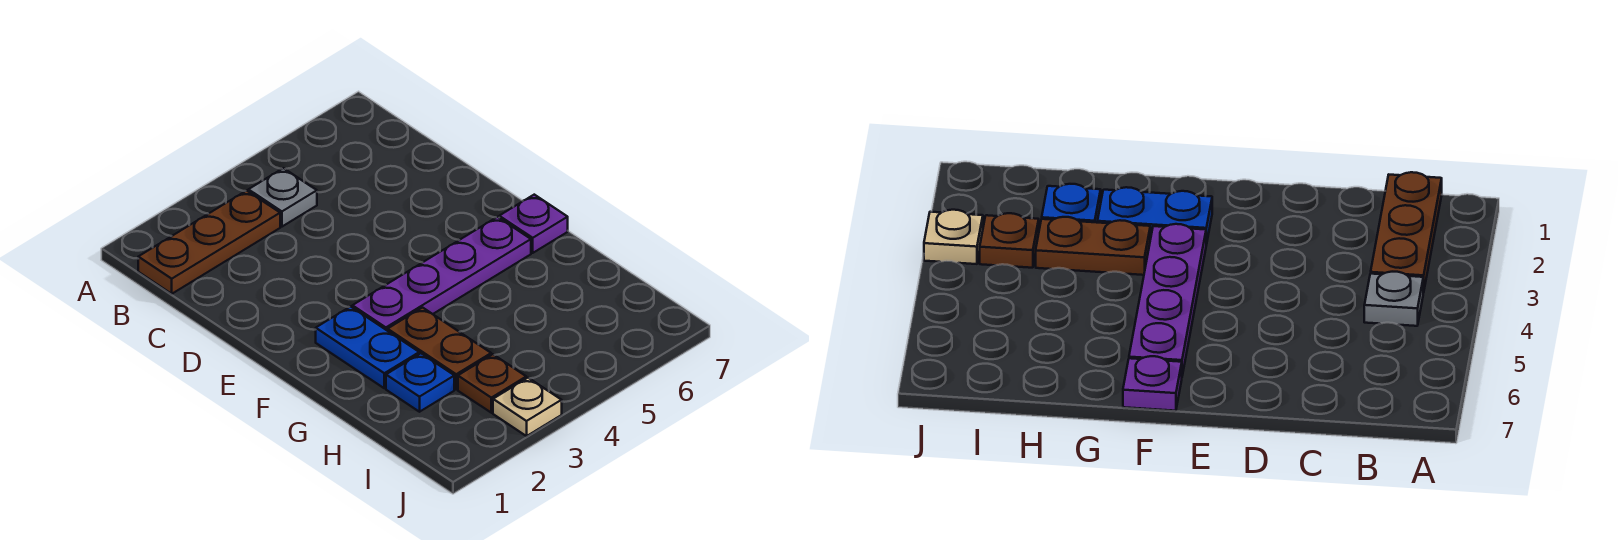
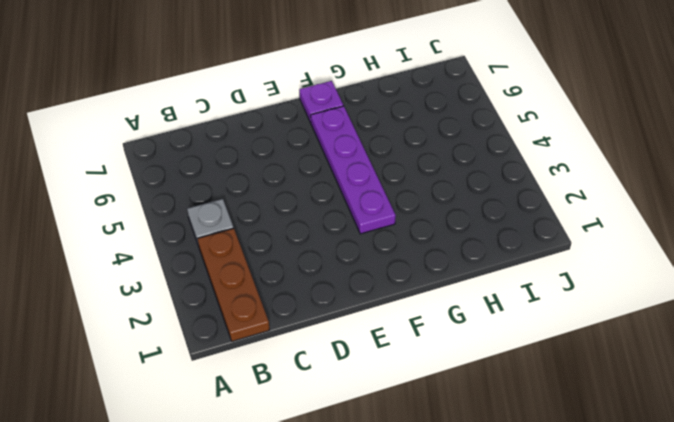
none -> blue plate F2:G2 level 1
none -> brown plate G3:H3 level 1

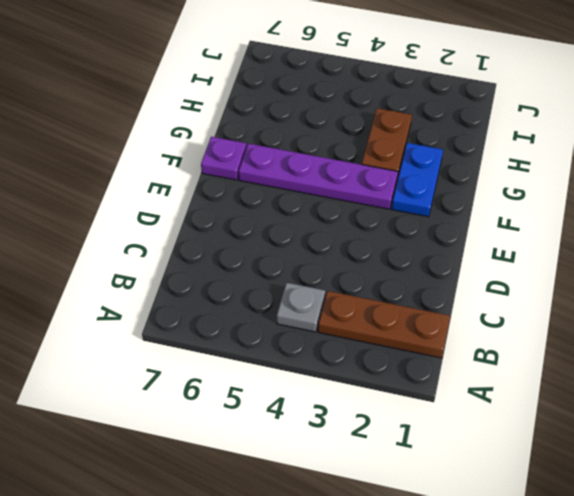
none -> blue plate H2 level 1
none -> brown plate I3 level 1

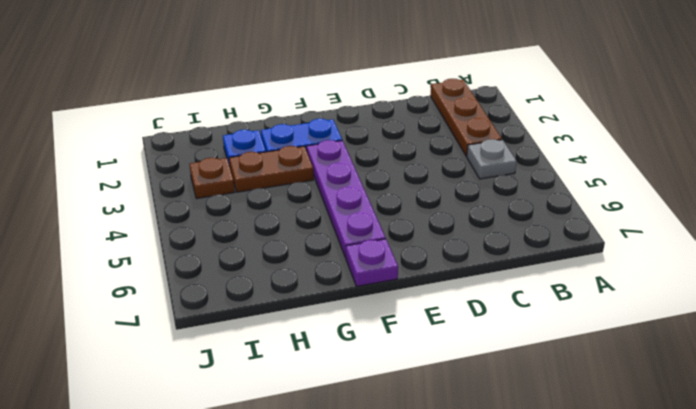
none -> tan plate J3 level 1

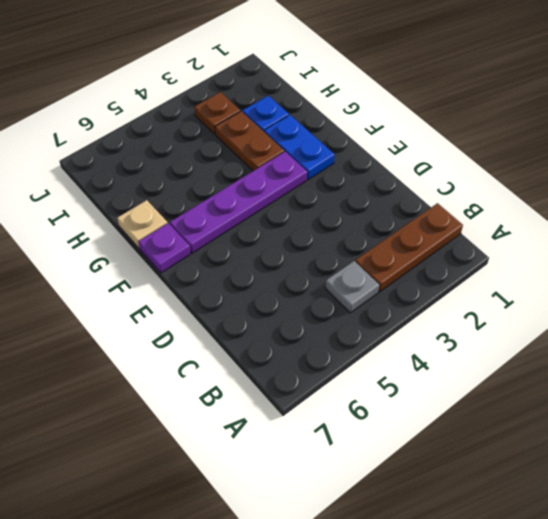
tan plate G7 level 1 -> tan plate J3 level 1

